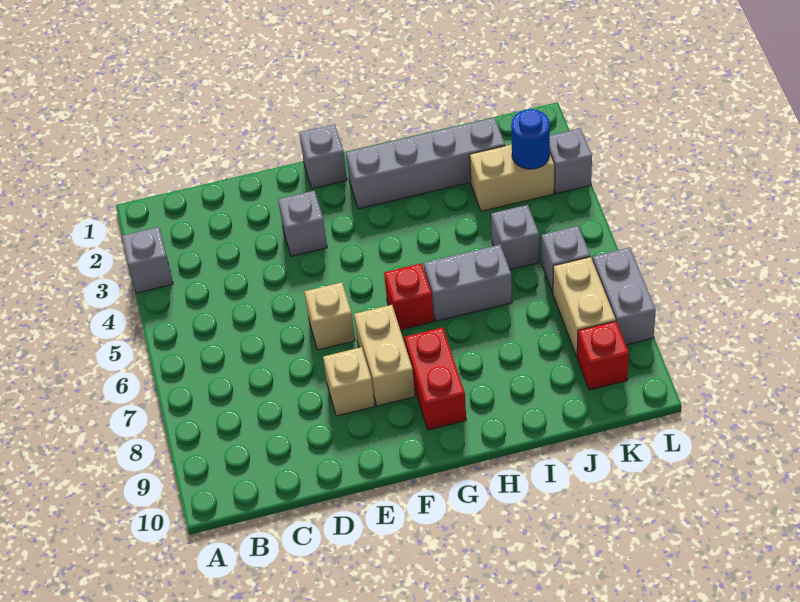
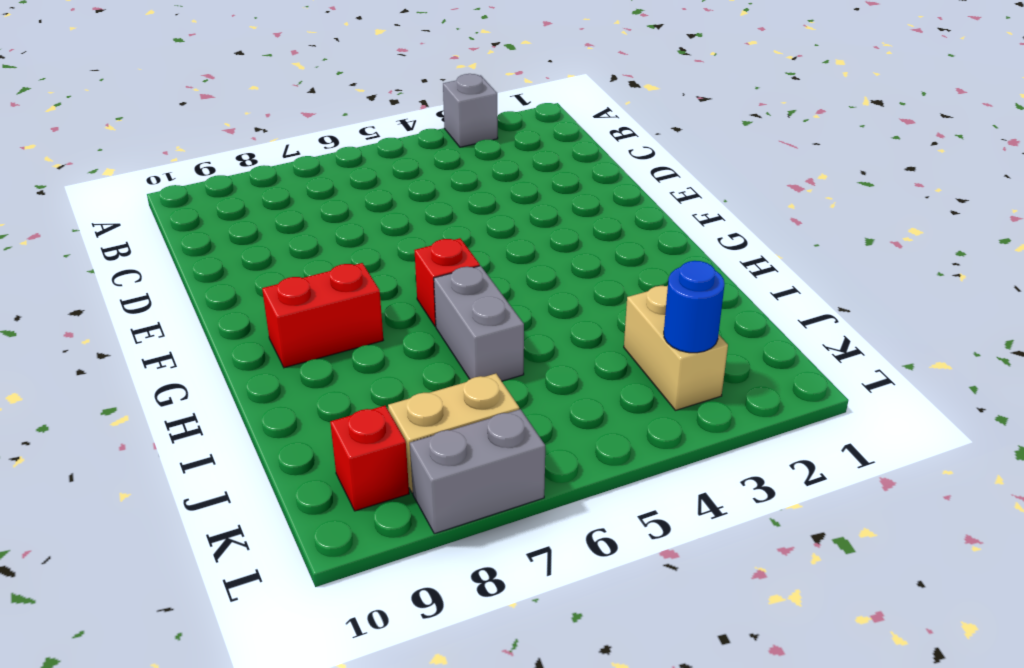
none -> grey brick E3 level 1
none -> tan brick E6 level 1
none -> tan brick E8 level 1

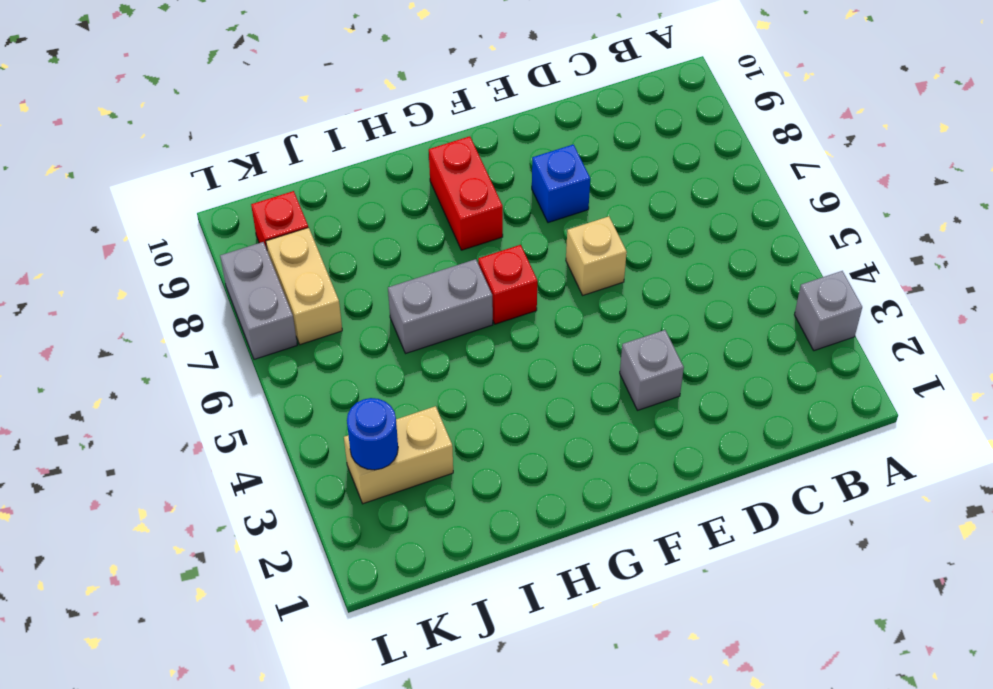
blue brick E8 level 1 -> tan brick E8 level 1
none -> grey brick F1 level 1
none -> tan brick F7:F8 level 1
none -> grey brick G2:J2 level 1

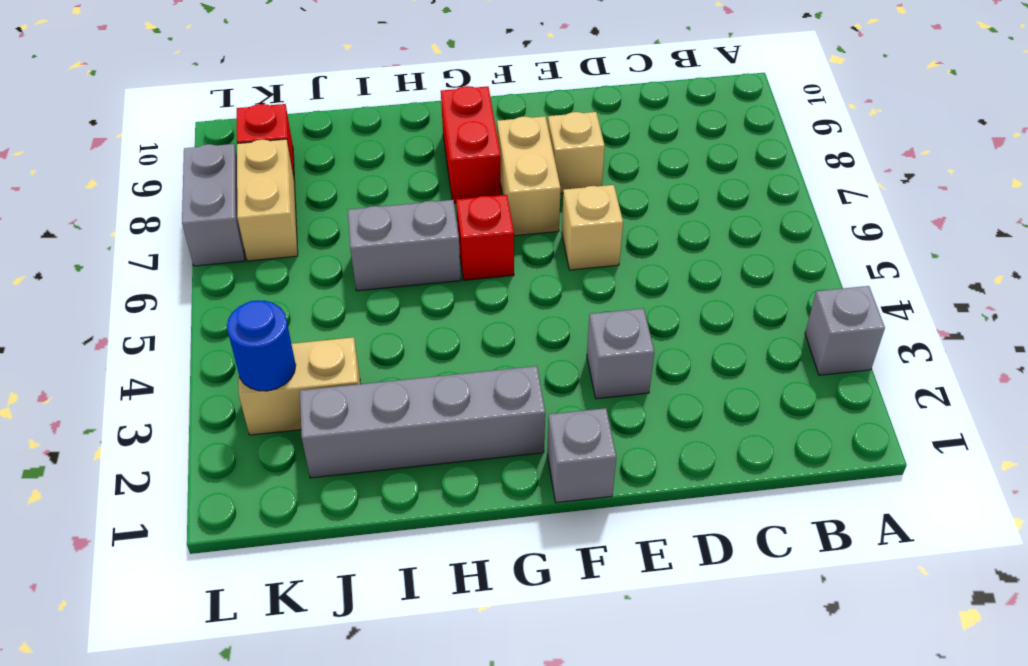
none -> grey brick J5 level 1
none -> grey brick K6 level 1
none -> grey brick L3 level 1

